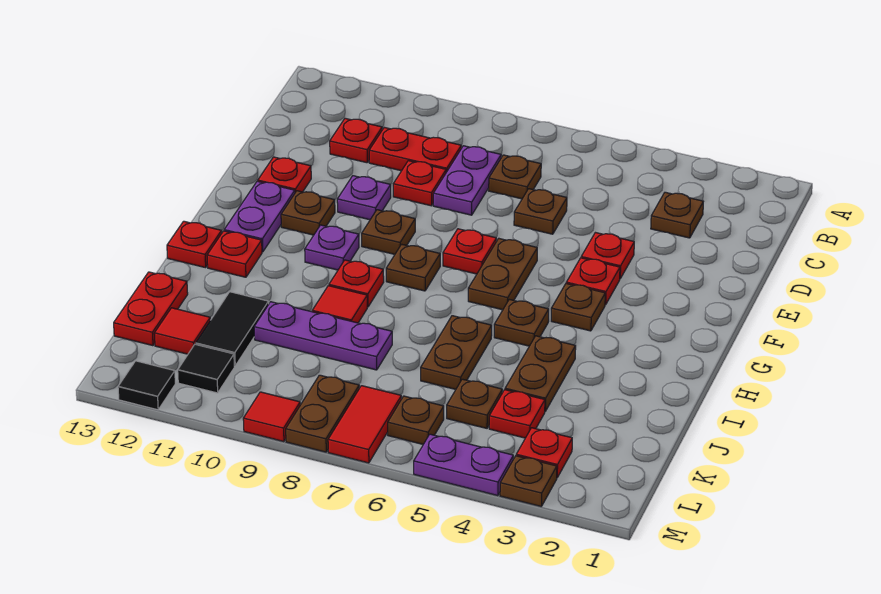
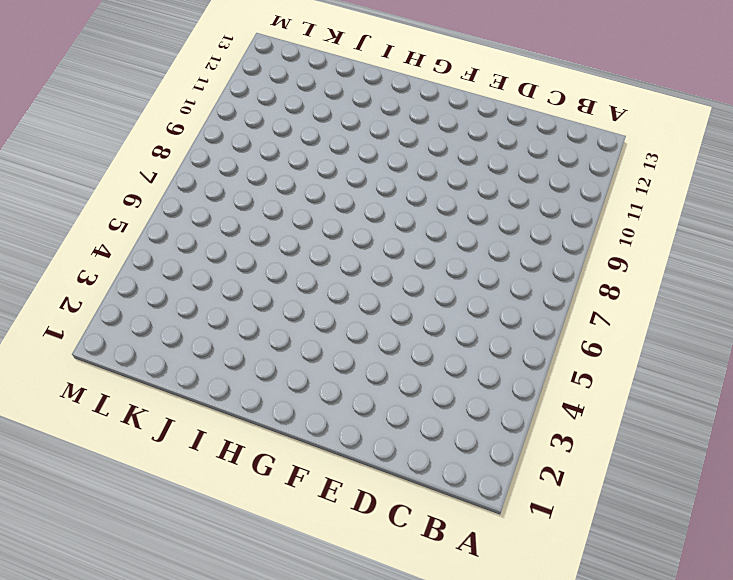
none -> brown plate C3 level 1
none -> brown plate C7 level 1
none -> purple plate C8:D8 level 1
none -> red plate C9:C10 level 1

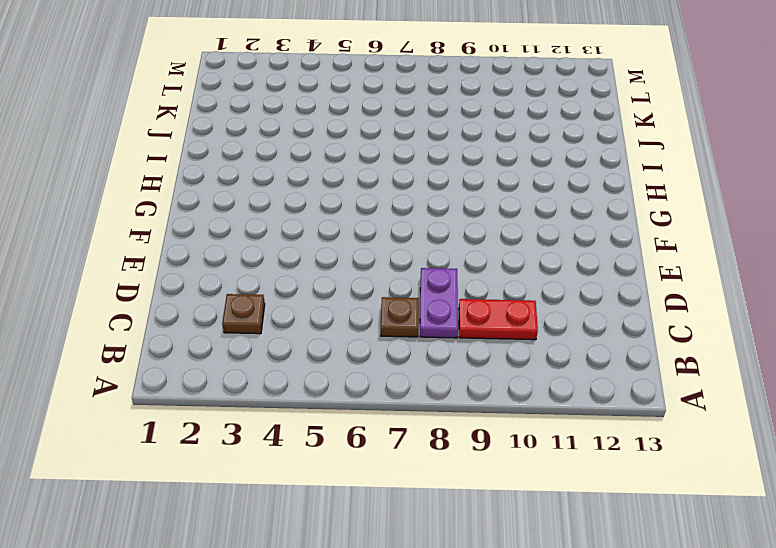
none -> red plate C11 level 1
none -> brown plate D6 level 1
none -> red plate D9 level 1
none -> red plate E4 level 1

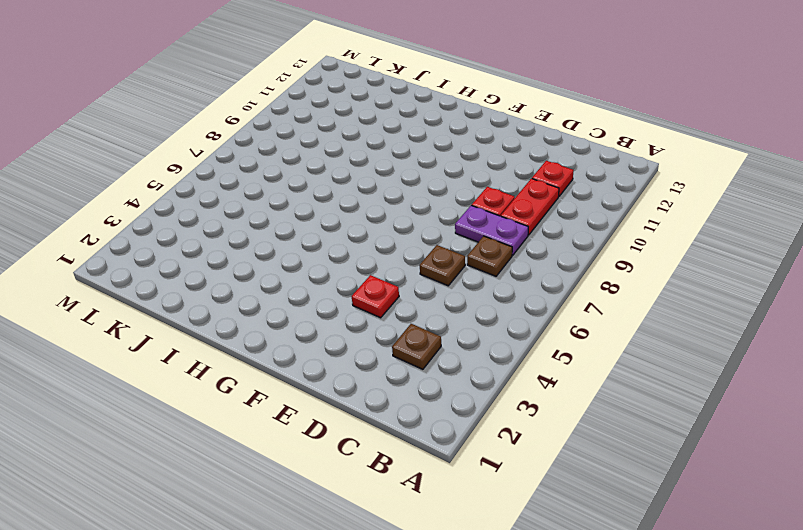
none -> purple plate E10 level 1
none -> red plate E12 level 1
none -> red plate F4 level 1
none -> brown plate F6:G6 level 1

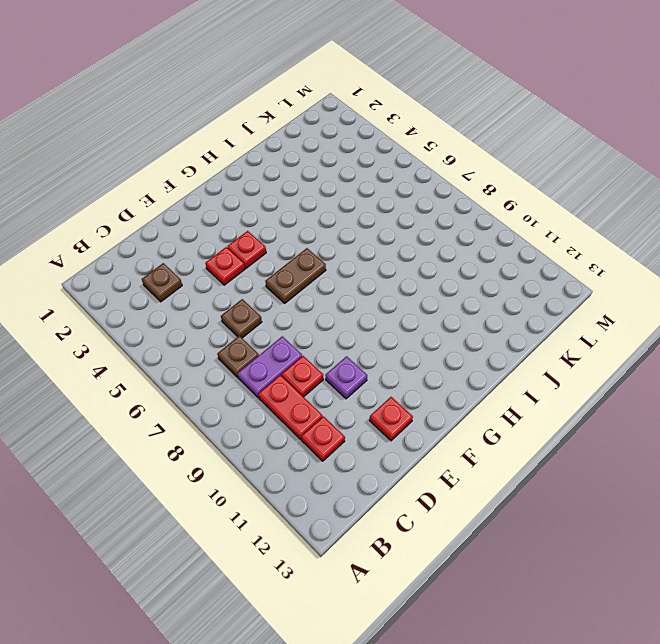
none -> red plate F7 level 1
none -> brown plate F9 level 1
none -> brown plate F11 level 1
none -> purple plate F12:G12 level 1

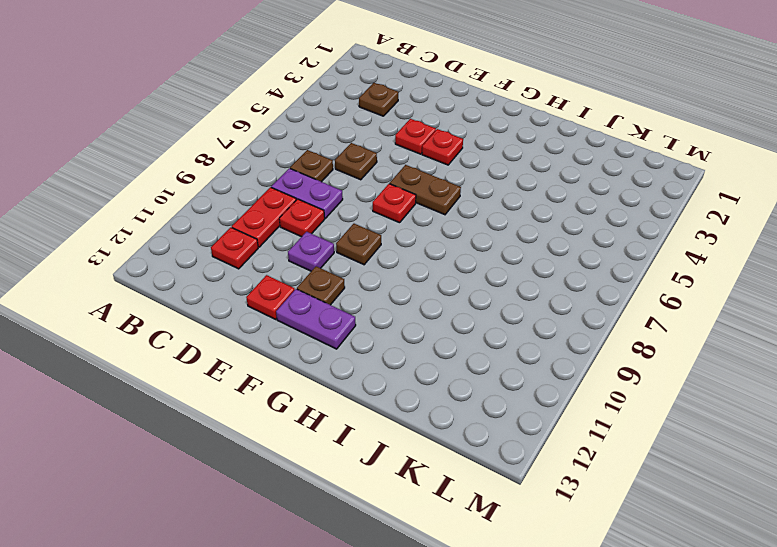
none -> brown plate G4 level 1
none -> brown plate G8 level 1
none -> purple plate G10 level 1
none -> brown plate H5 level 1

